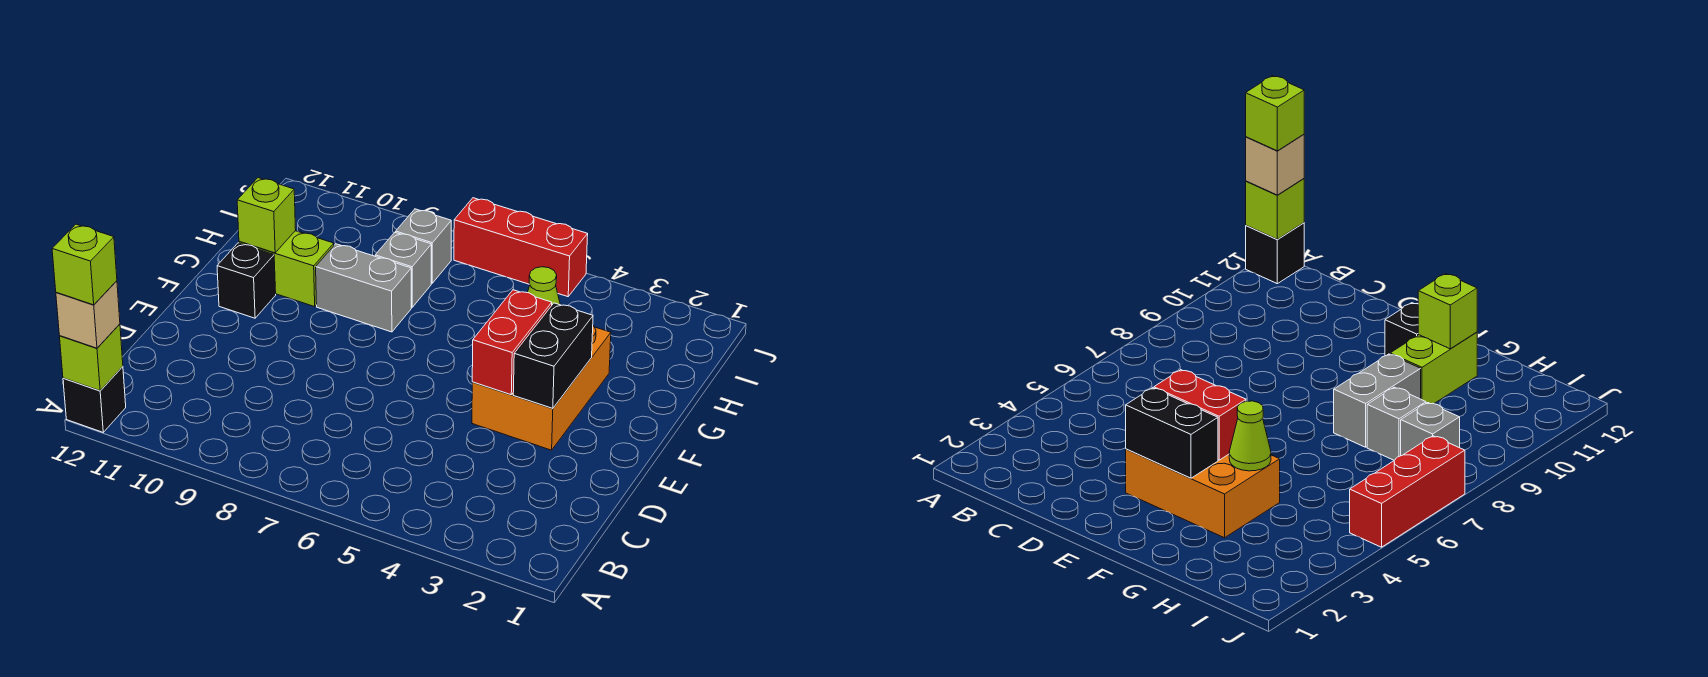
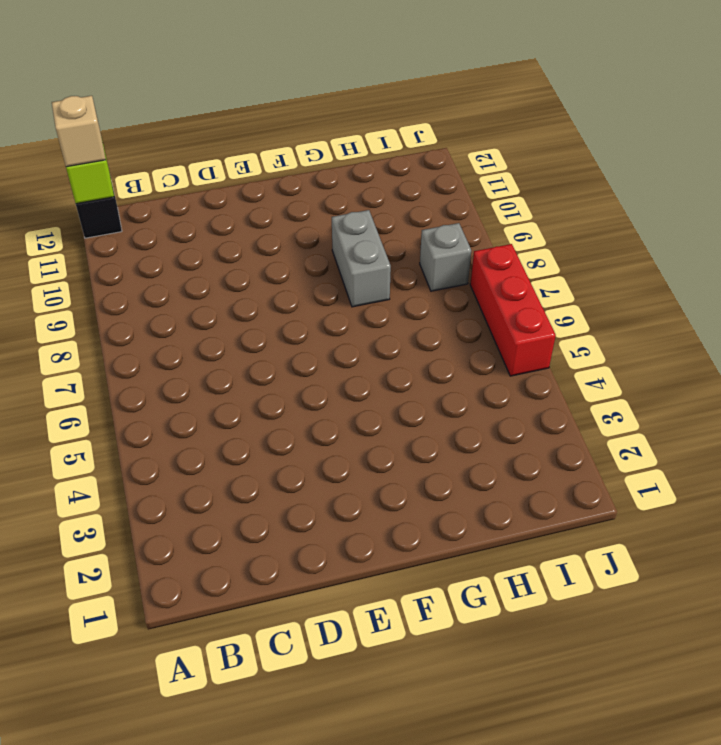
none -> orange brick E3:G4 level 1
none -> black brick F11 level 1
none -> lime brick G10:G11 level 1

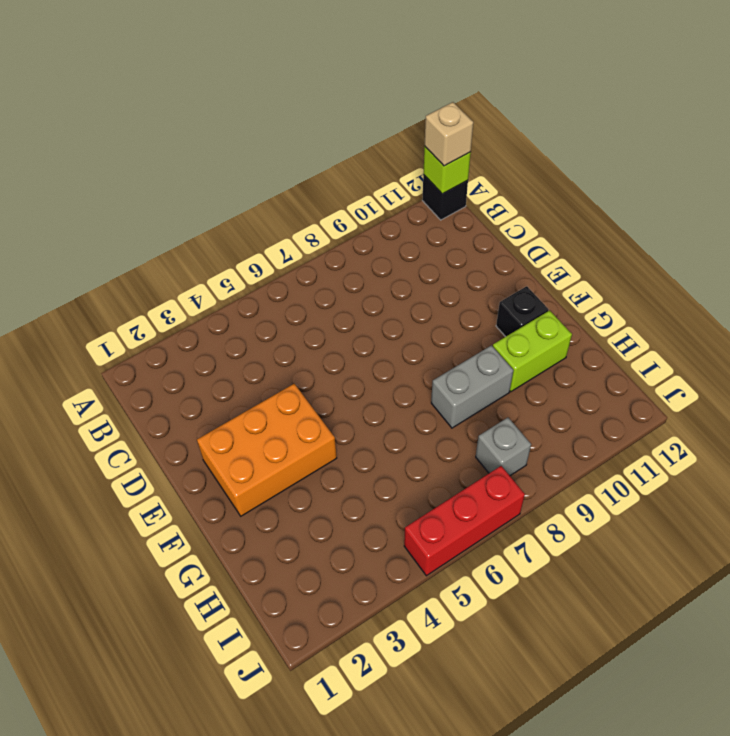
orange brick E2:F4 level 1 -> orange brick E3:G4 level 1
none -> grey brick H8 level 1
none -> black brick E3:F3 level 2
none -> red brick E4:F4 level 2

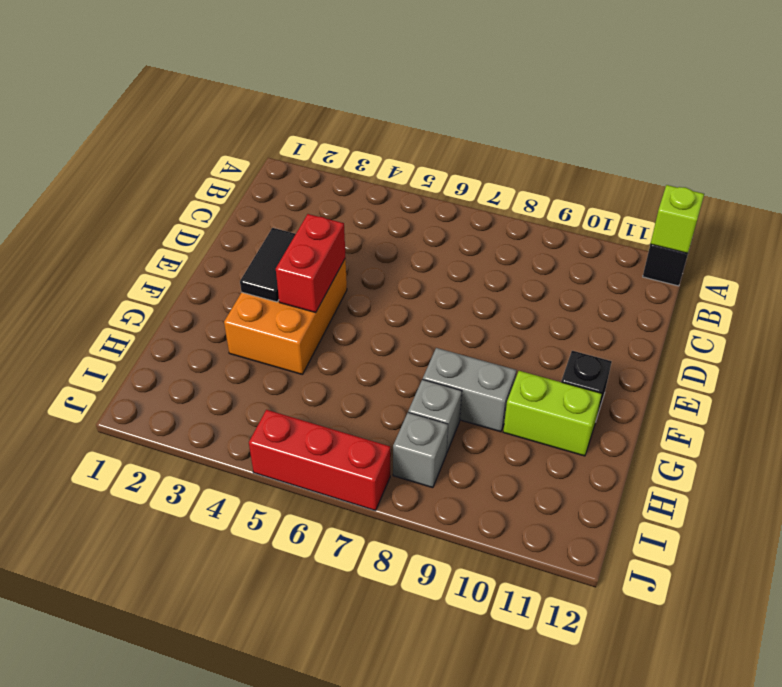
black tile E3:F3 level 2 -> black brick E3:F3 level 2
none -> lime cone G4 level 2
none -> lime brick G11 level 2
none -> tan brick A12 level 3

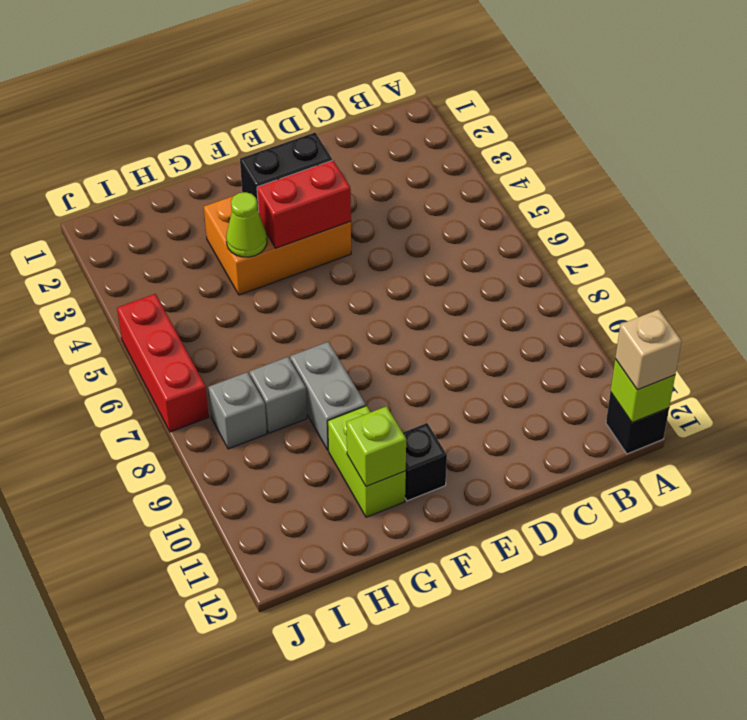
none -> lime brick A12 level 4

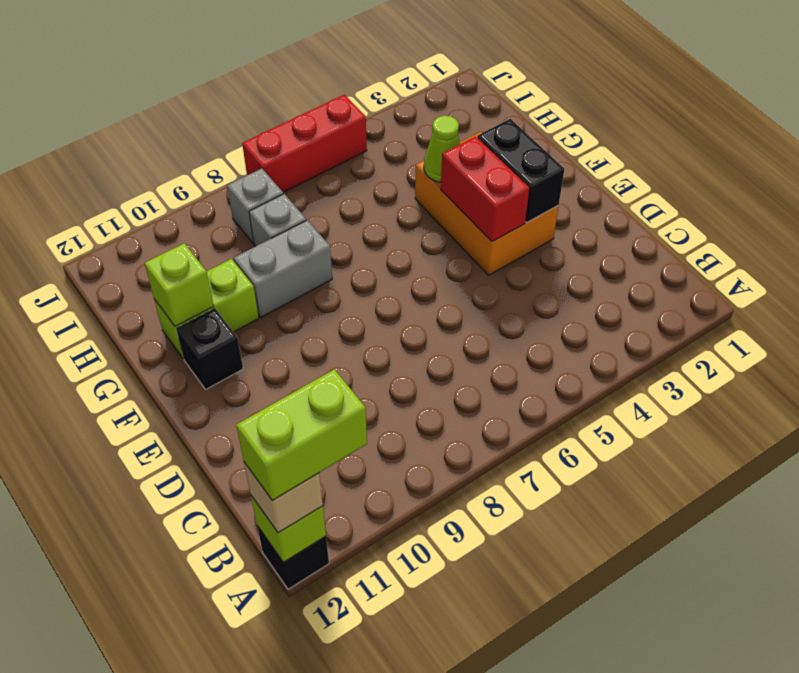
lime brick A11:A12 level 4 -> lime brick A12 level 4

